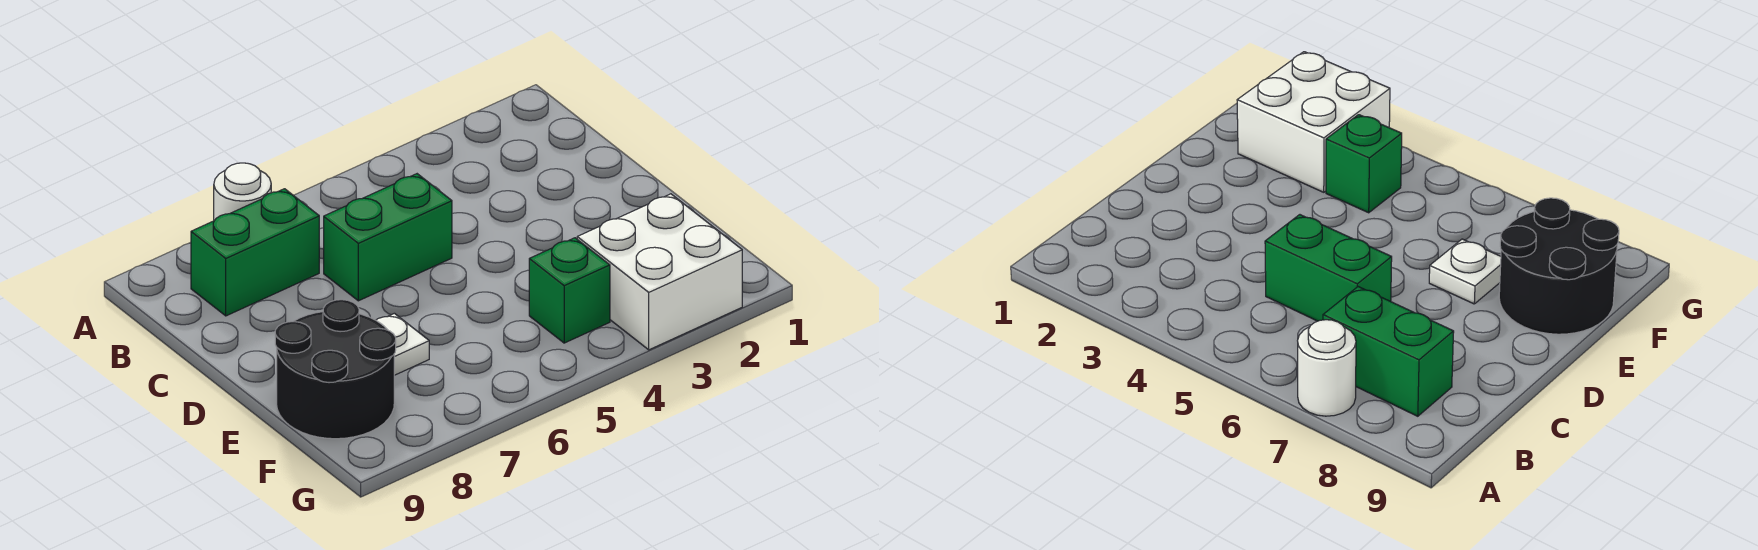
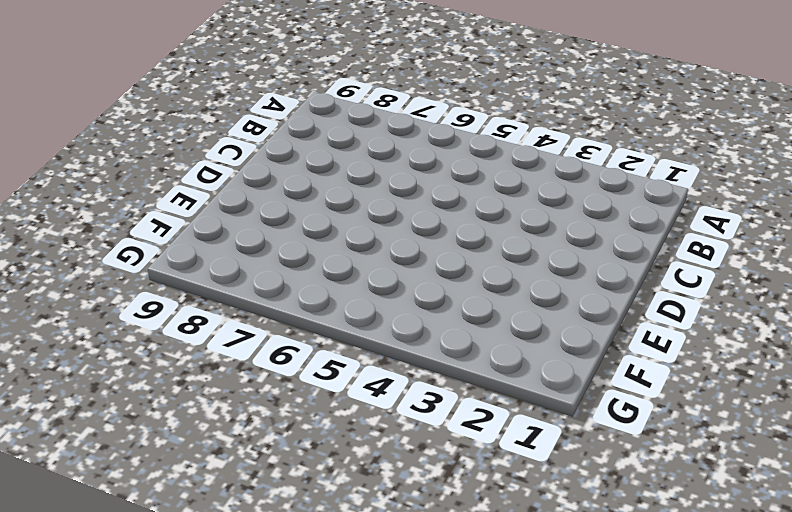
none -> white round brick A7 level 1
none -> green brick B7:B8 level 1

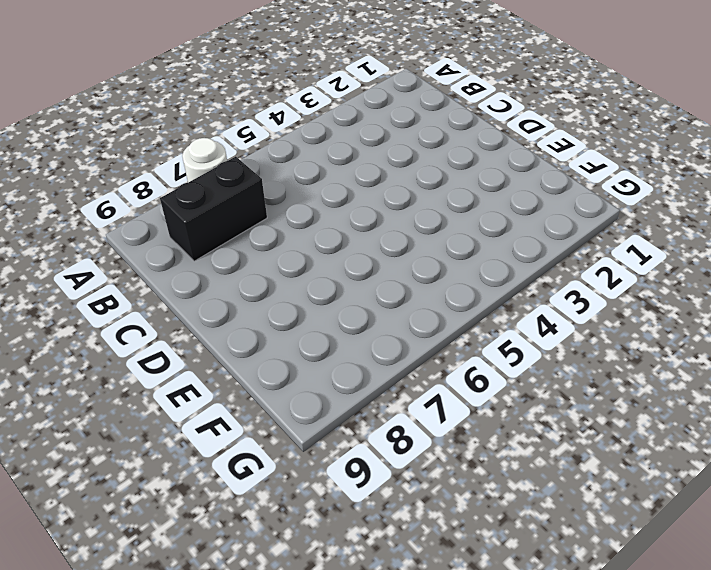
black brick B7:B8 level 1 -> green brick B7:B8 level 1
none -> green brick C5:C6 level 1
none -> white plate E7 level 1

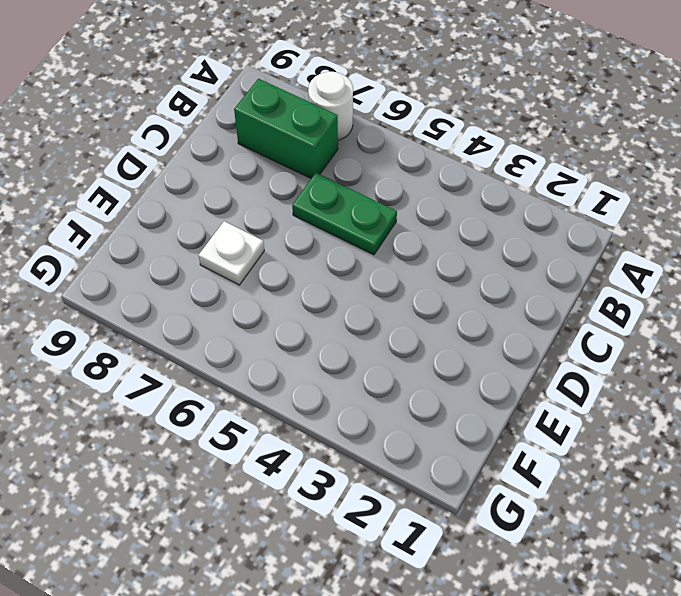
green plate C5:C6 level 1 -> green brick C5:C6 level 1
none -> black round brick E8:F9 level 1
none -> white brick F2:G3 level 1

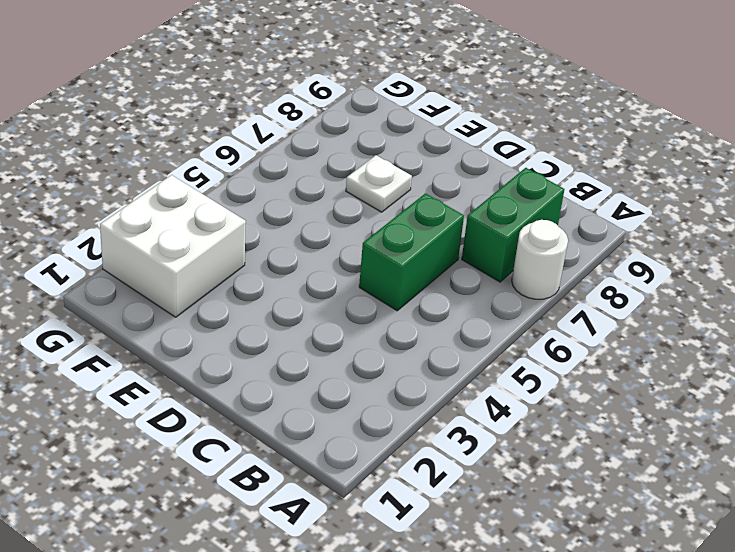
none -> black round brick E8:F9 level 1
none -> green brick F4 level 1

